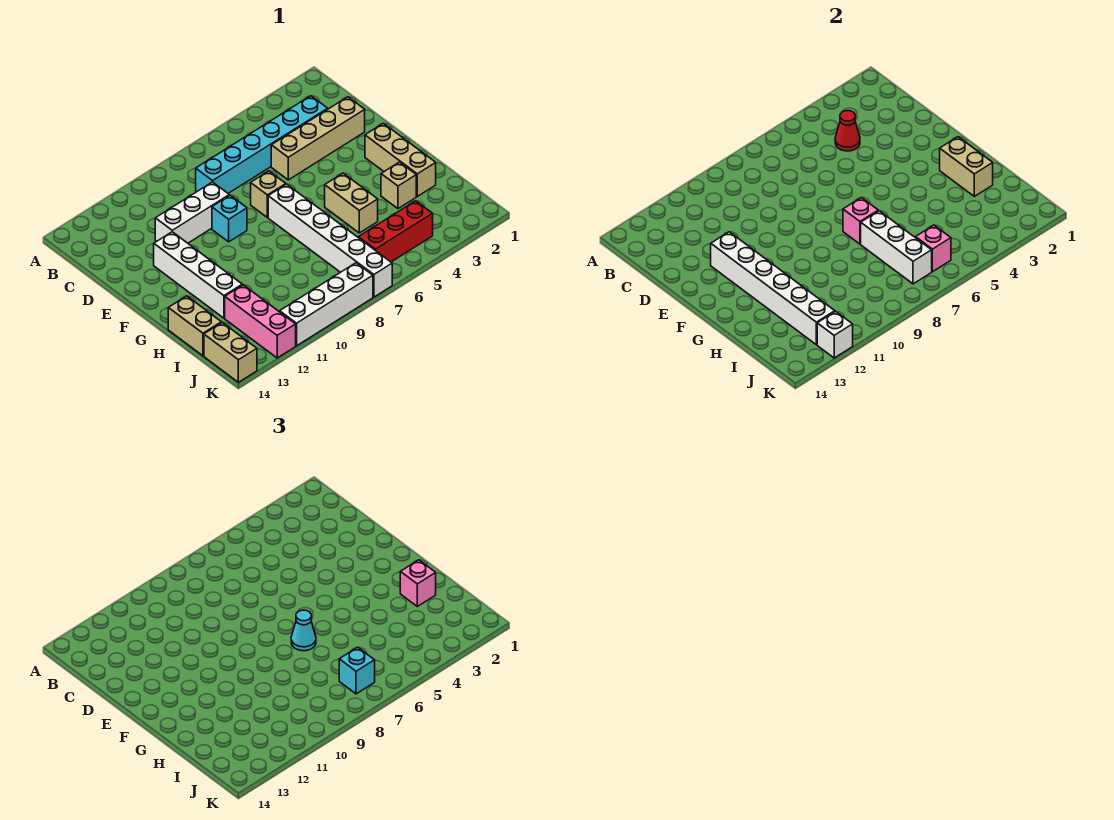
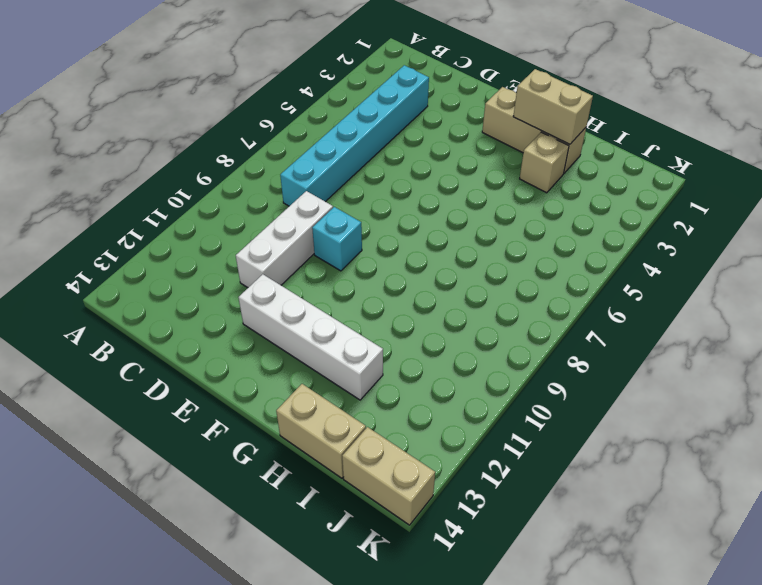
none -> tan brick D2:D5 level 1
none -> tan brick E7 level 1
none -> white brick F7:K7 level 1

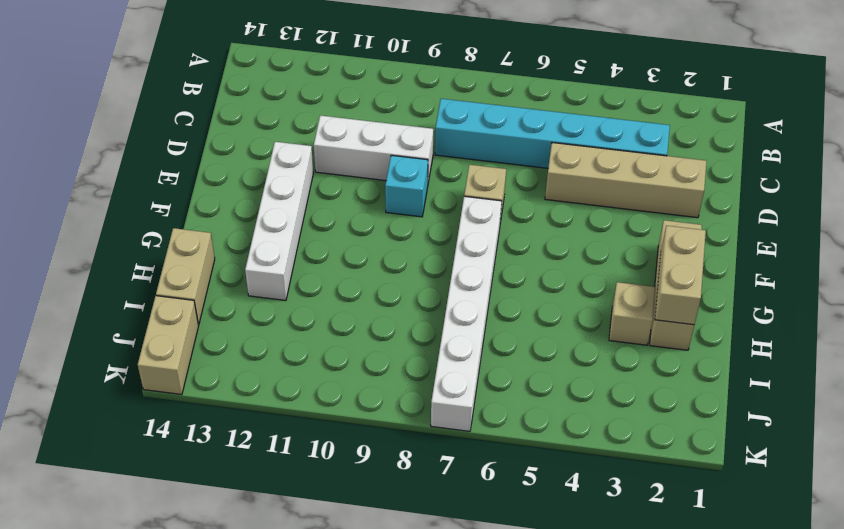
none -> tan brick G5:H5 level 1
none -> pink brick I12:K12 level 1
none -> red brick J4:J6 level 1

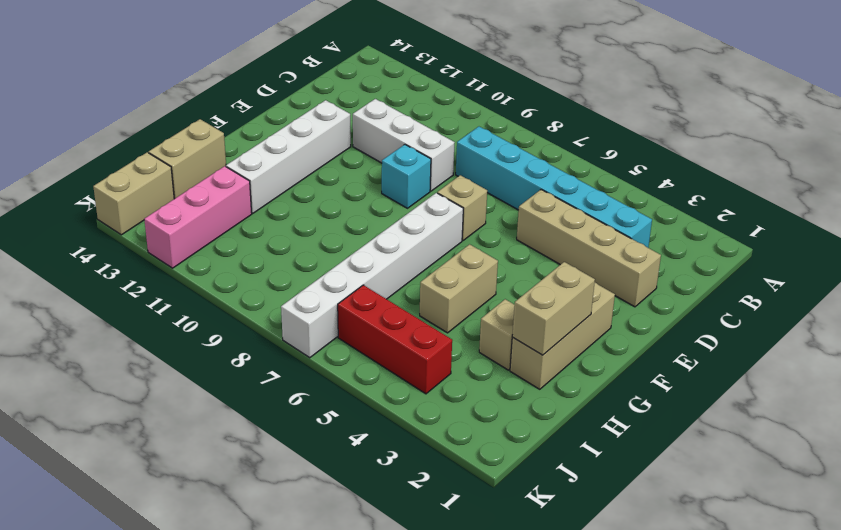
none -> white brick K8:K11 level 1
none -> red cone C4 level 2
none -> white brick E12:J12 level 2

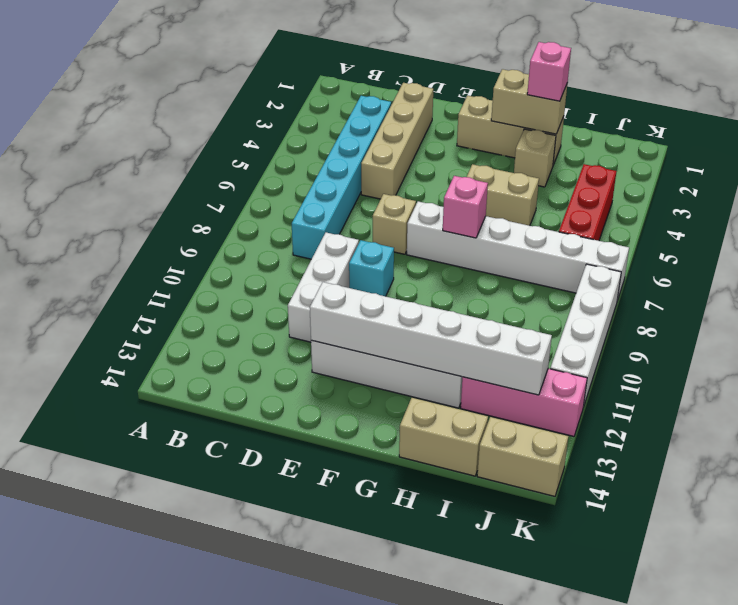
none -> red cone C4 level 2
none -> white brick H7:J7 level 2
none -> pink brick J6 level 2

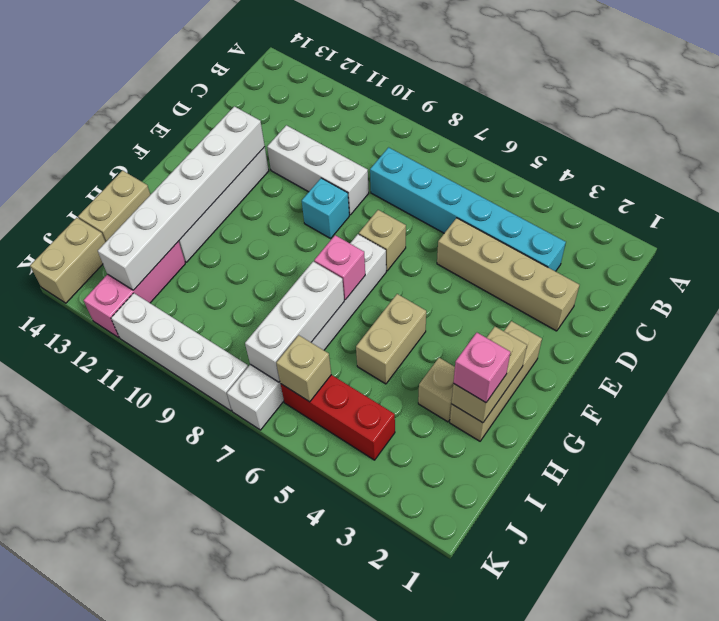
tan brick J6 level 2 -> pink brick J6 level 2
none -> red cone C4 level 2
none -> white brick K12 level 2
none -> cyan cone G7 level 3

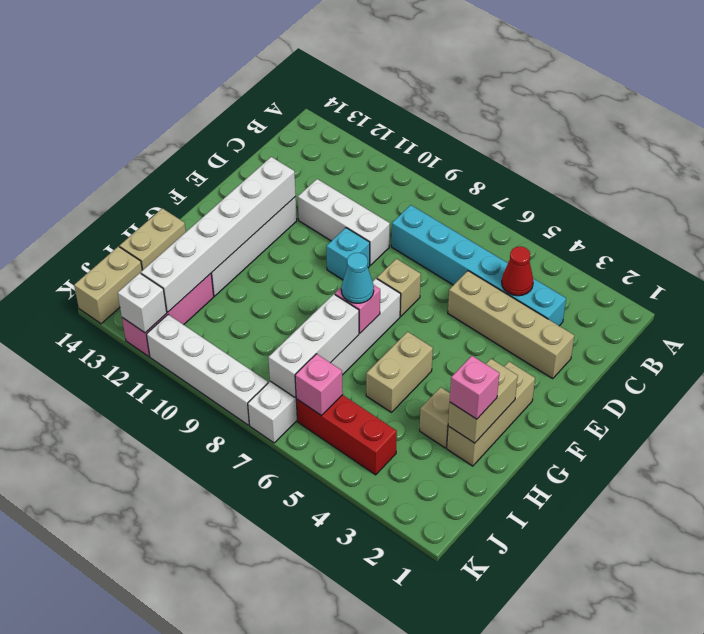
none -> cyan brick J7 level 3

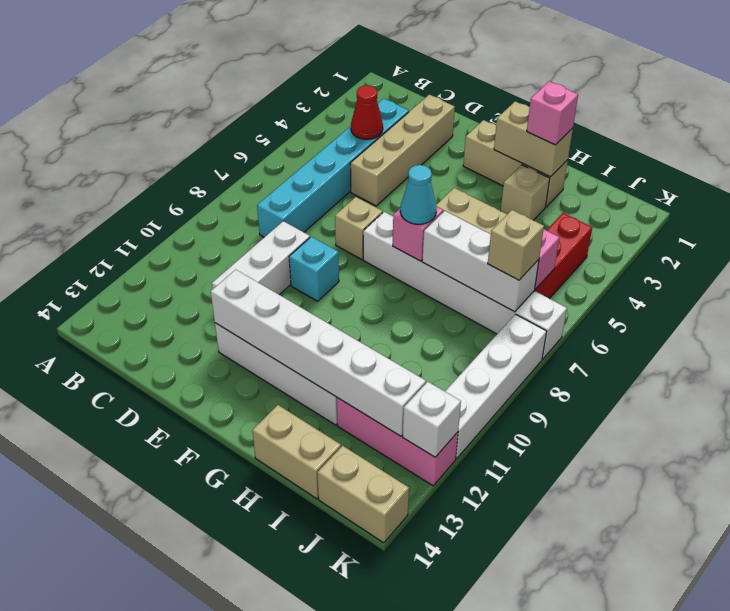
tan brick J7 level 3 -> cyan brick J7 level 3

